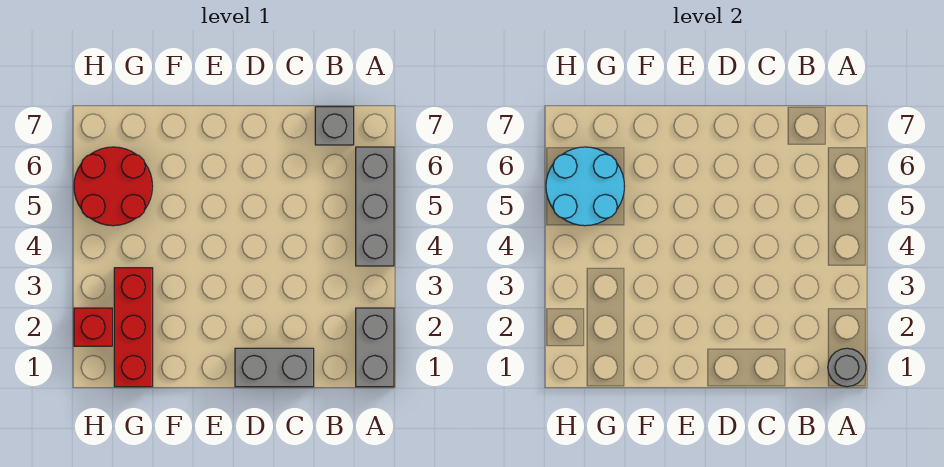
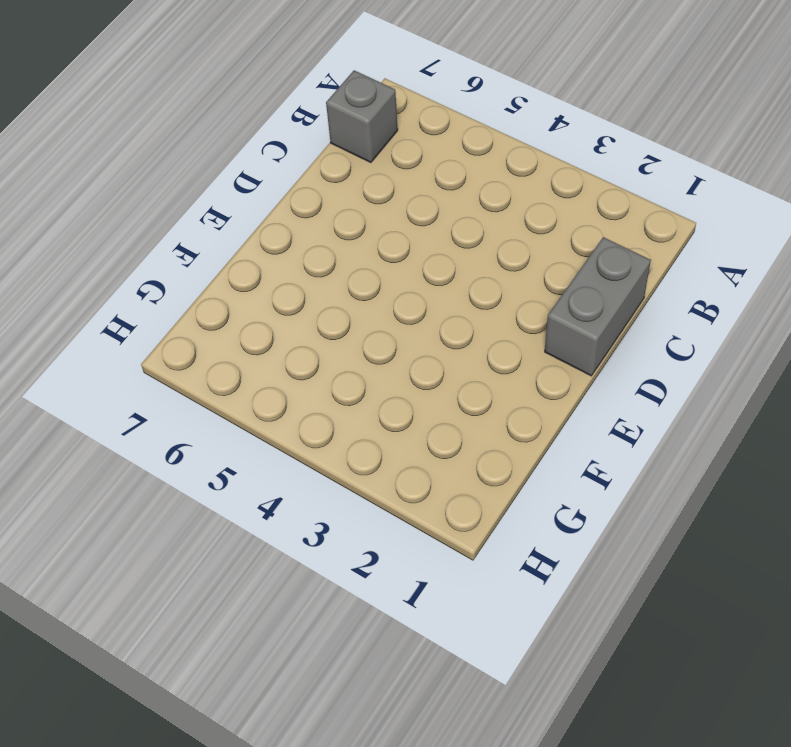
none -> grey brick A1:A2 level 1
none -> grey brick A4:A6 level 1

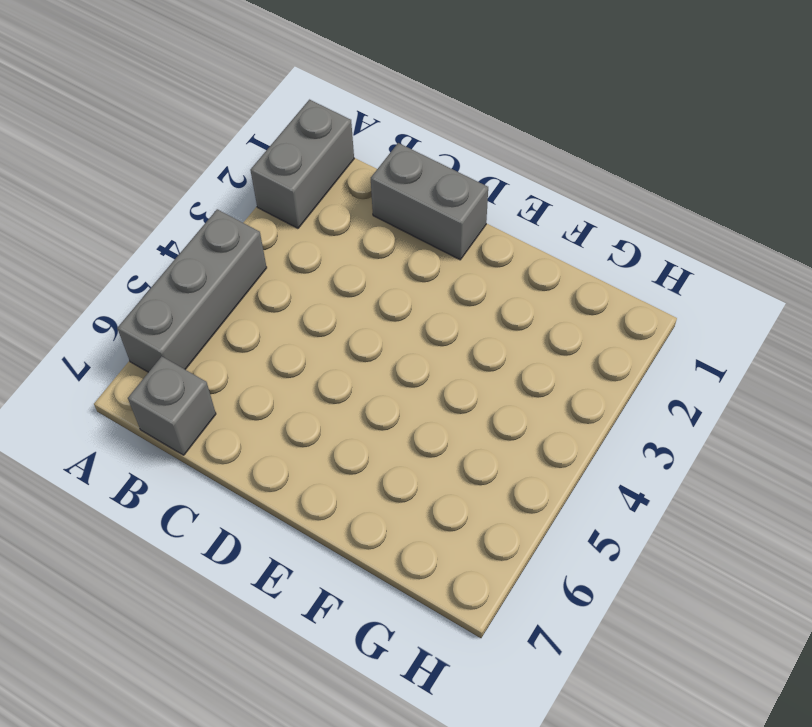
none -> red brick G1:G3 level 1
none -> red round brick G5:H6 level 1

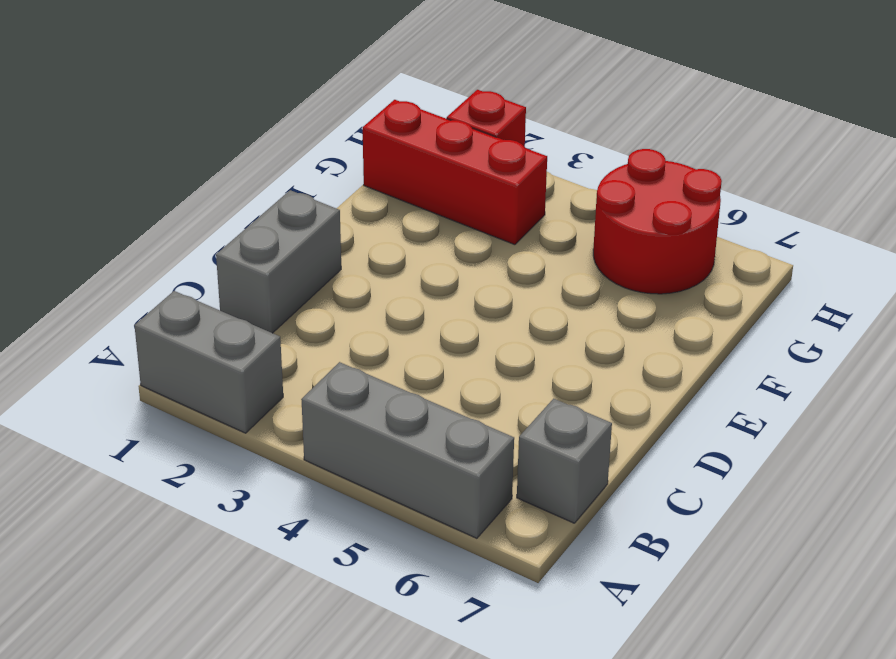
none -> grey round brick A1 level 2
none -> cyan round brick G5:H6 level 2

